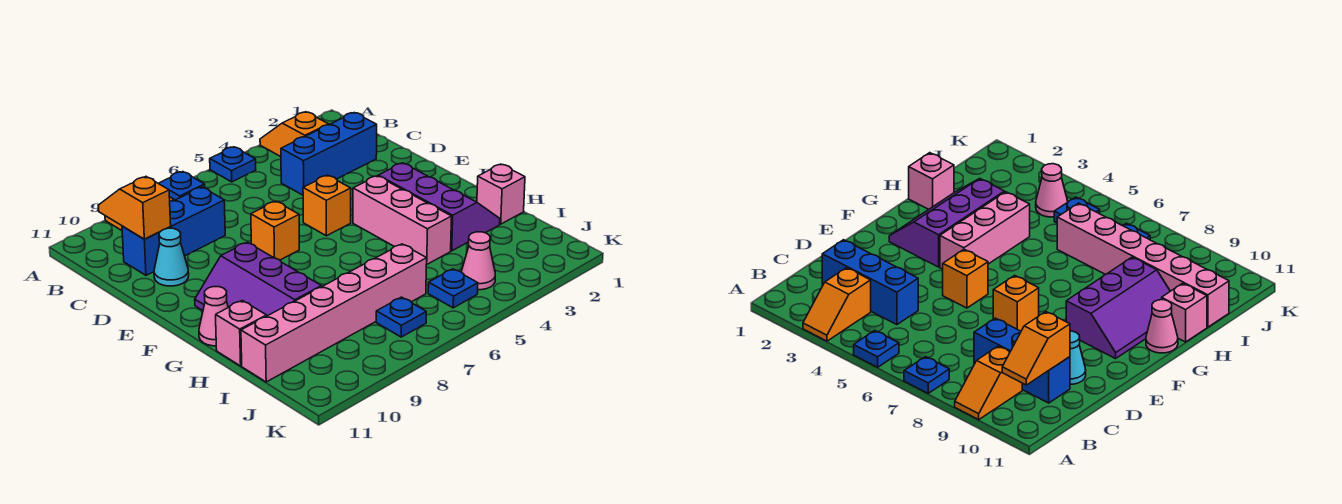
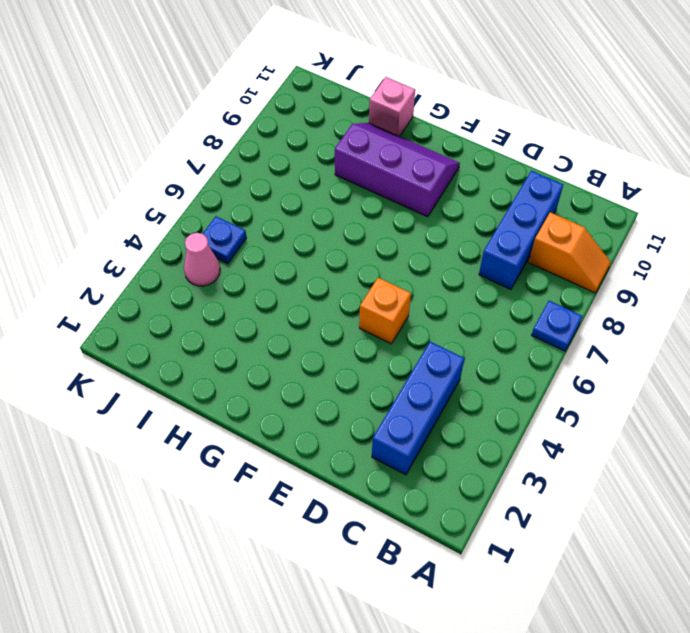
none -> orange slope A3:B3 level 1 top B
none -> blue plate A5 level 1
none -> cyan cone D10 level 1

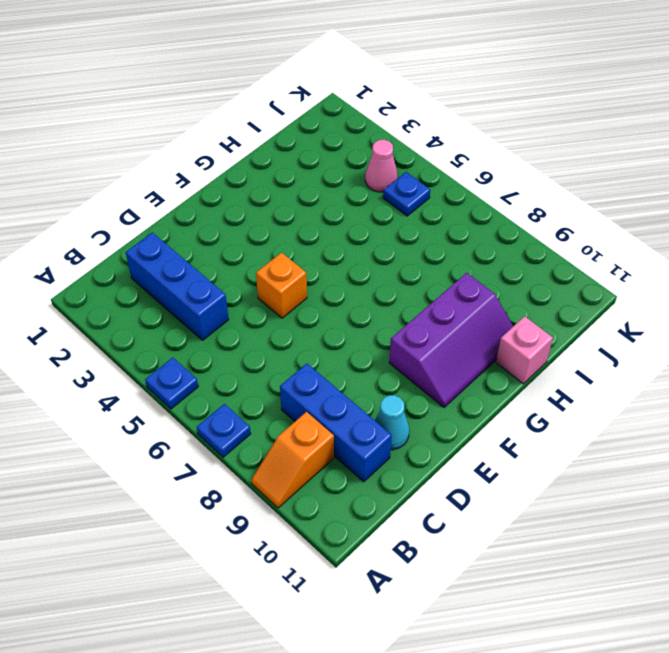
none -> orange slope A3:B3 level 1 top B
none -> orange brick E7 level 1
none -> purple slope F2:H3 level 1 top 3

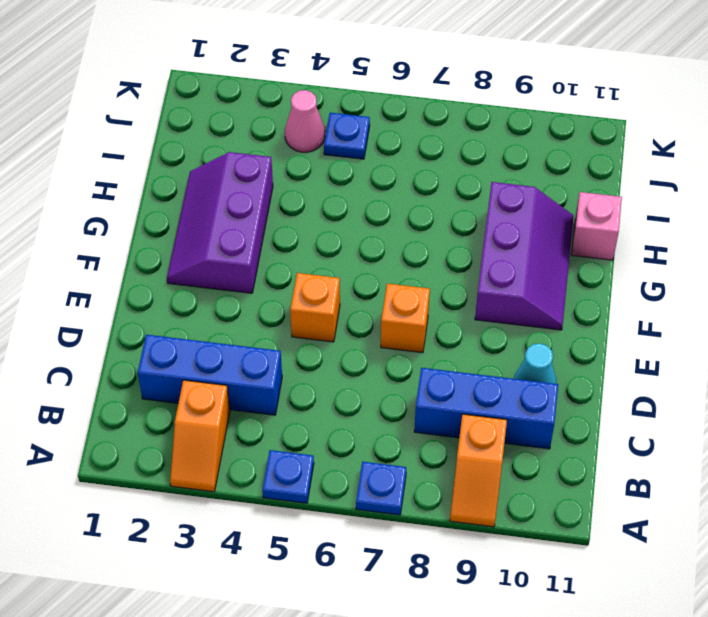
none -> pink brick F4:H4 level 1
none -> pink cone G11 level 1
none -> pink brick H1 level 1

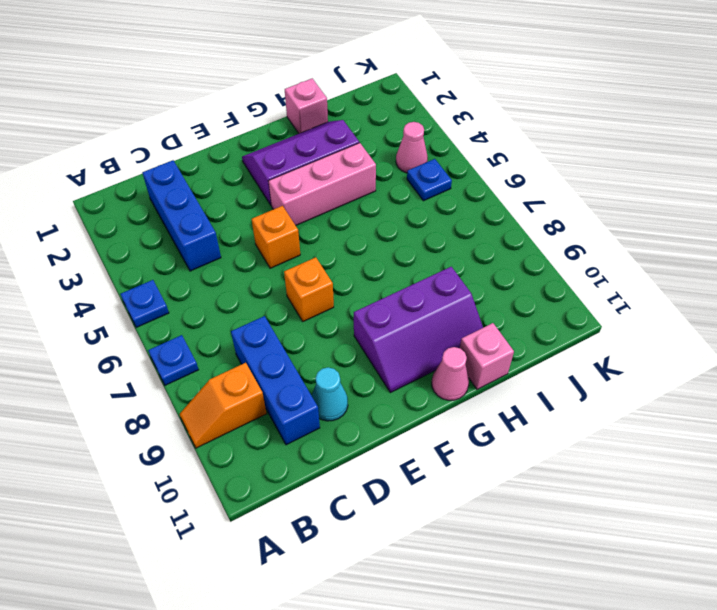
none -> orange slope A3:B3 level 1 top B
none -> pink brick I6:I11 level 1
none -> blue plate J7 level 1

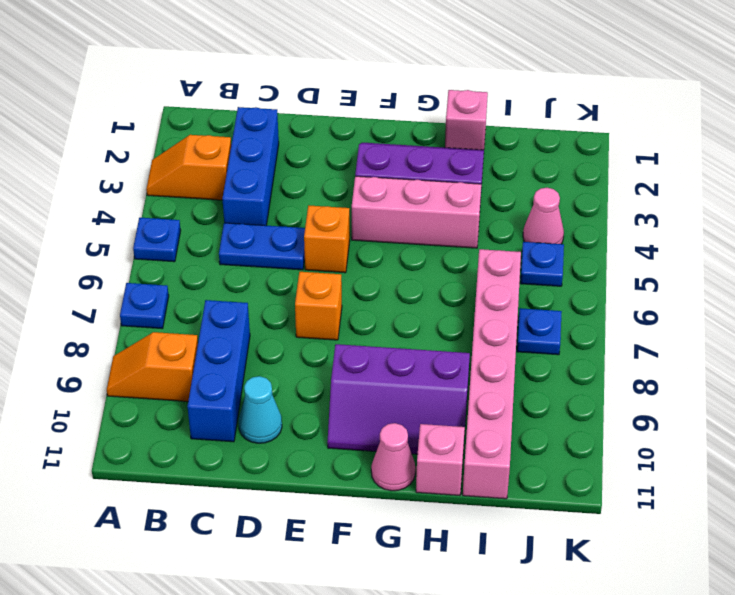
blue plate C5:D5 level 1 -> none
none -> orange slope B10:C10 level 2 top C

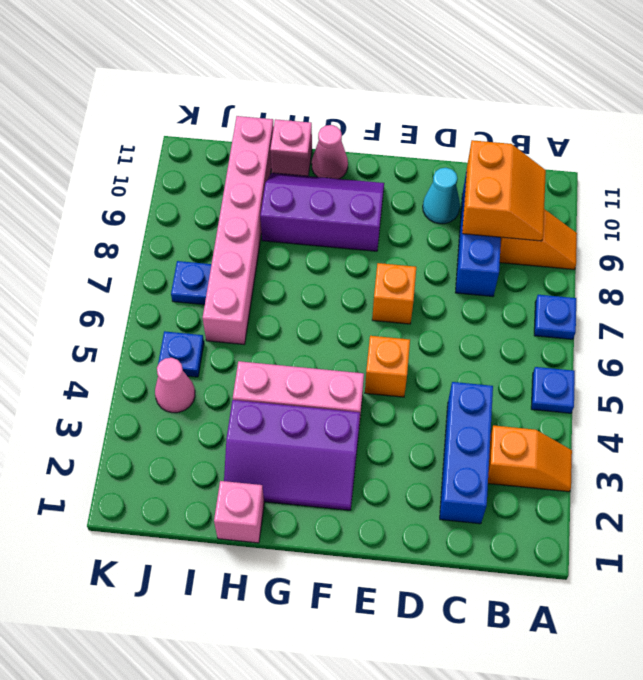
orange slope B9:C10 level 2 top C -> orange slope B10:C10 level 2 top C

